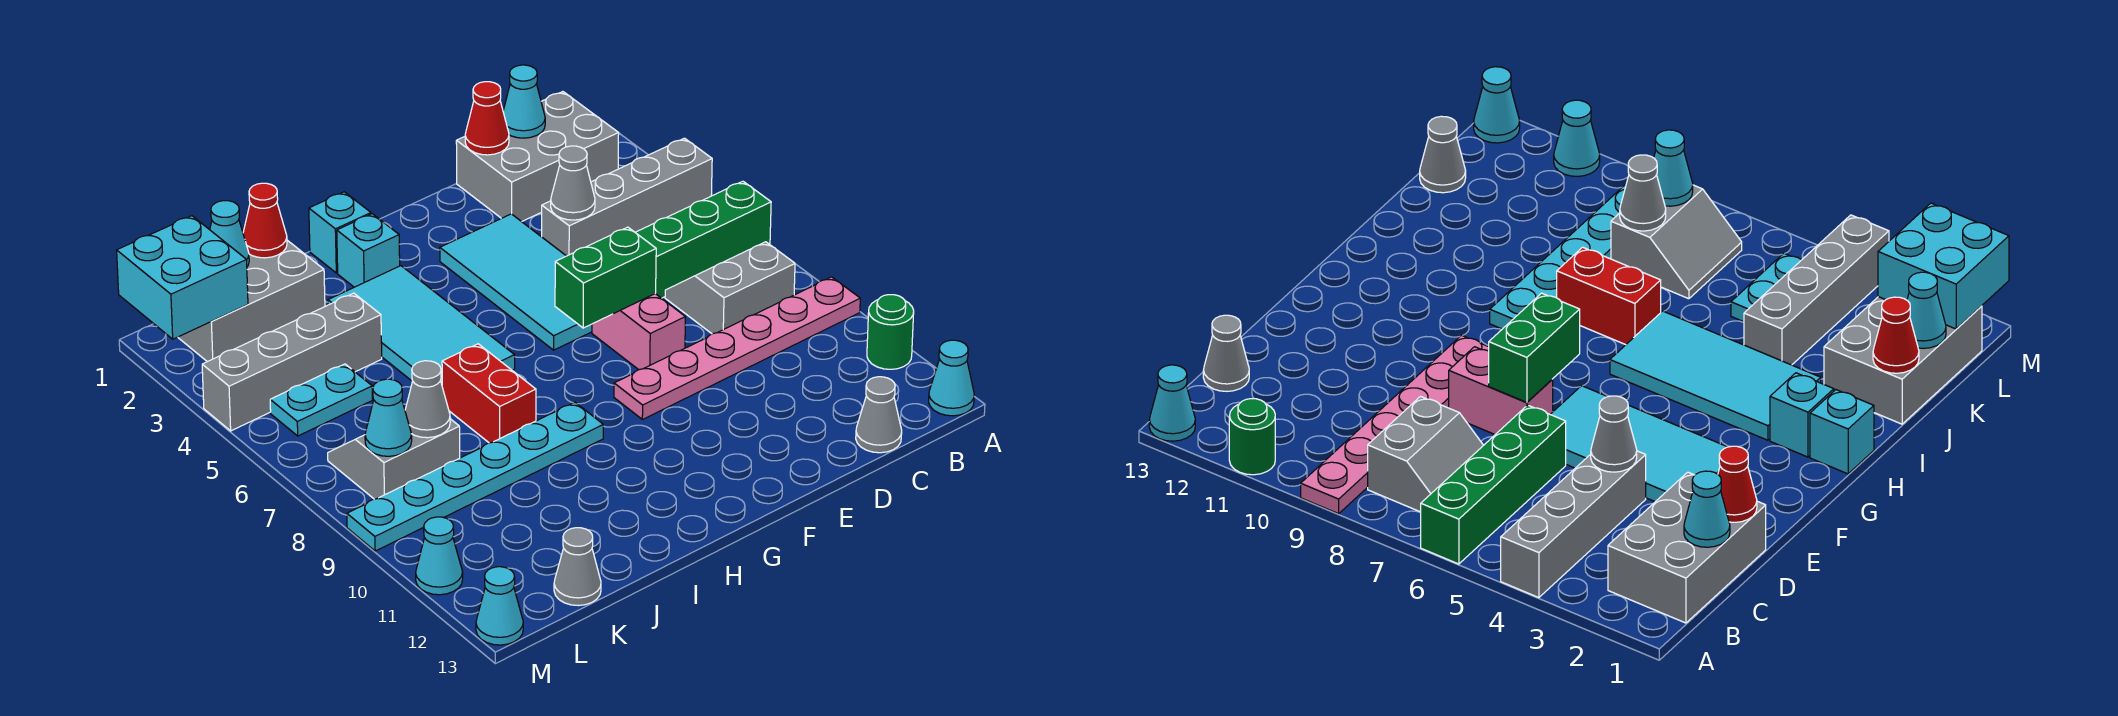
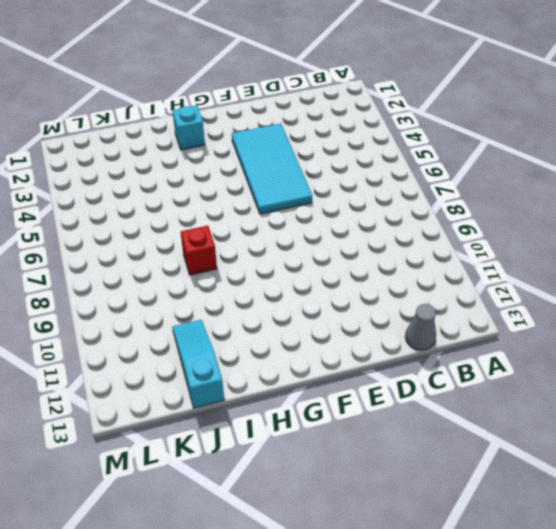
red brick I8 level 1 -> red brick I7:I8 level 1
cyan slope J11:J13 level 1 top 13 -> none
none -> grey brick A4:D4 level 1
none -> green brick A6:D6 level 1
none -> pink plate A9:F9 level 1
none -> green round brick A11 level 1

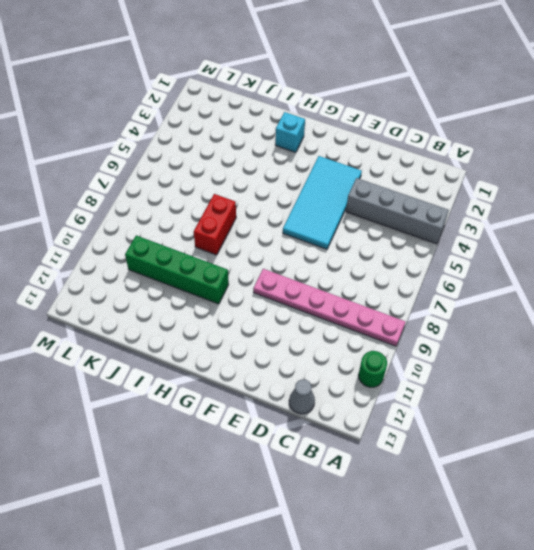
green brick H10:K10 level 1 -> green brick A6:D6 level 1
none -> cyan cone A13 level 1
none -> grey brick B1:D2 level 1
none -> grey slope B7:C8 level 1 top 8
none -> pink brick E7:E8 level 1

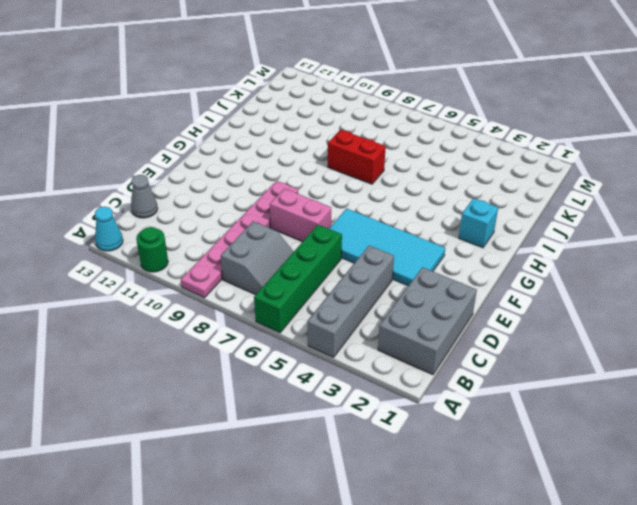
none -> cyan brick H1 level 1
none -> cyan tile H3:I6 level 1
none -> cyan plate H9:M9 level 1
none -> grey brick J1:L2 level 1

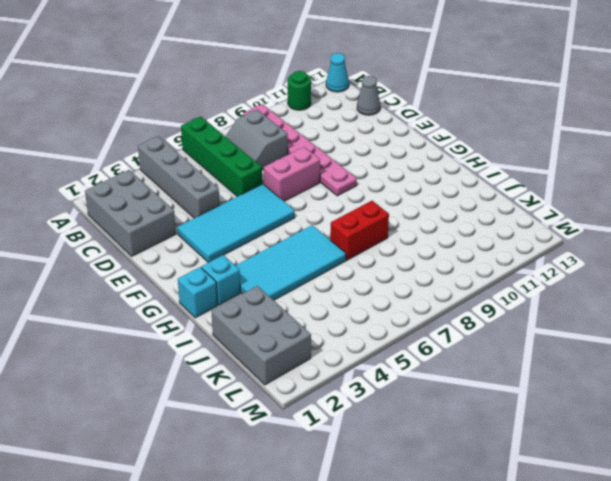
none -> cyan plate H9:M9 level 1
none -> grey brick J4:M4 level 1
none -> cyan plate K5:L5 level 1
none -> grey slope K7:L8 level 1 top 8

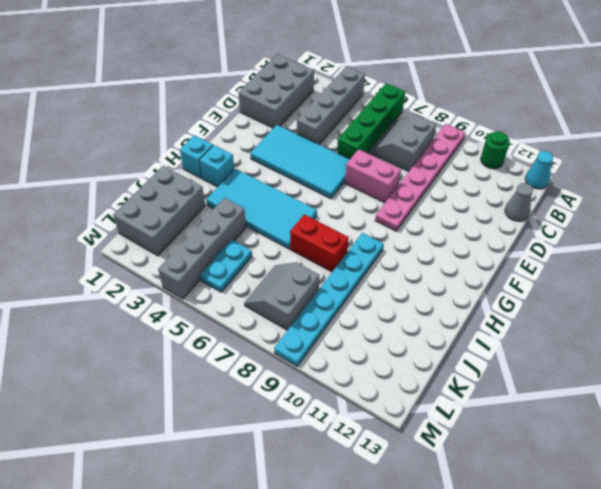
none -> grey cone K13 level 1
none -> cyan cone M11 level 1
none -> cyan cone M13 level 1
none -> cyan cone C1 level 2

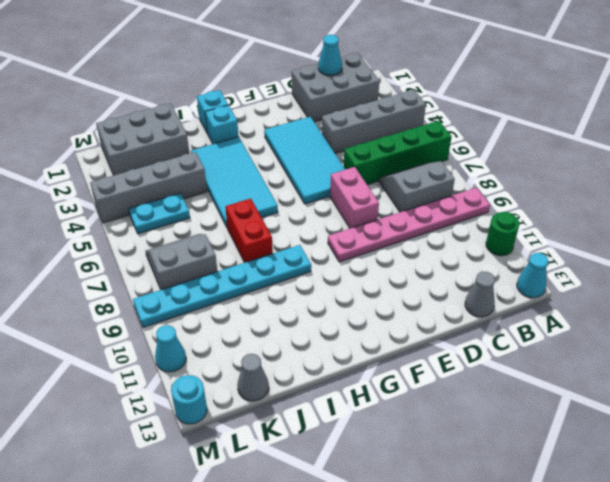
cyan round brick M13 level 1 -> cyan cone M13 level 1
none -> red cone D1 level 2
none -> grey cone D4 level 2
none -> green brick E7:F7 level 2
none -> red cone J1 level 2

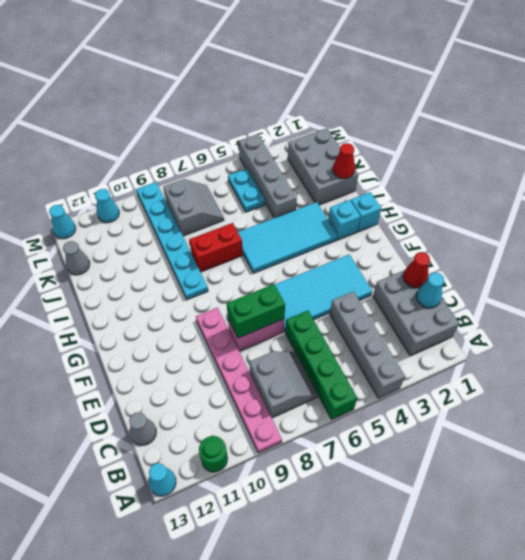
green brick E7:E8 level 2 -> green brick E7:F7 level 2
none -> grey cone D4 level 2
none -> cyan cone K1 level 2
none -> grey cone K8 level 2
none -> cyan brick L1:M2 level 2

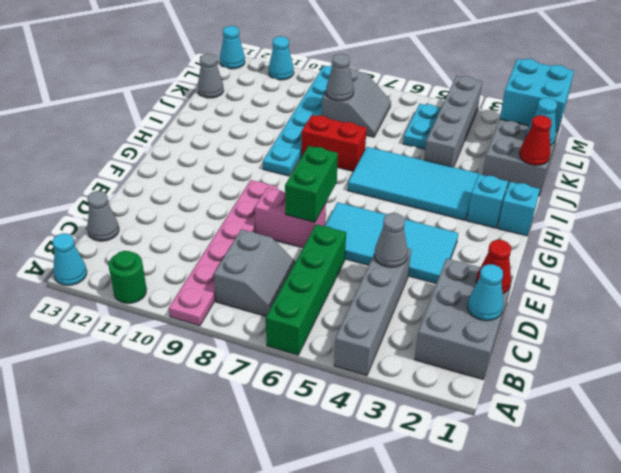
none -> cyan cone L8 level 2

